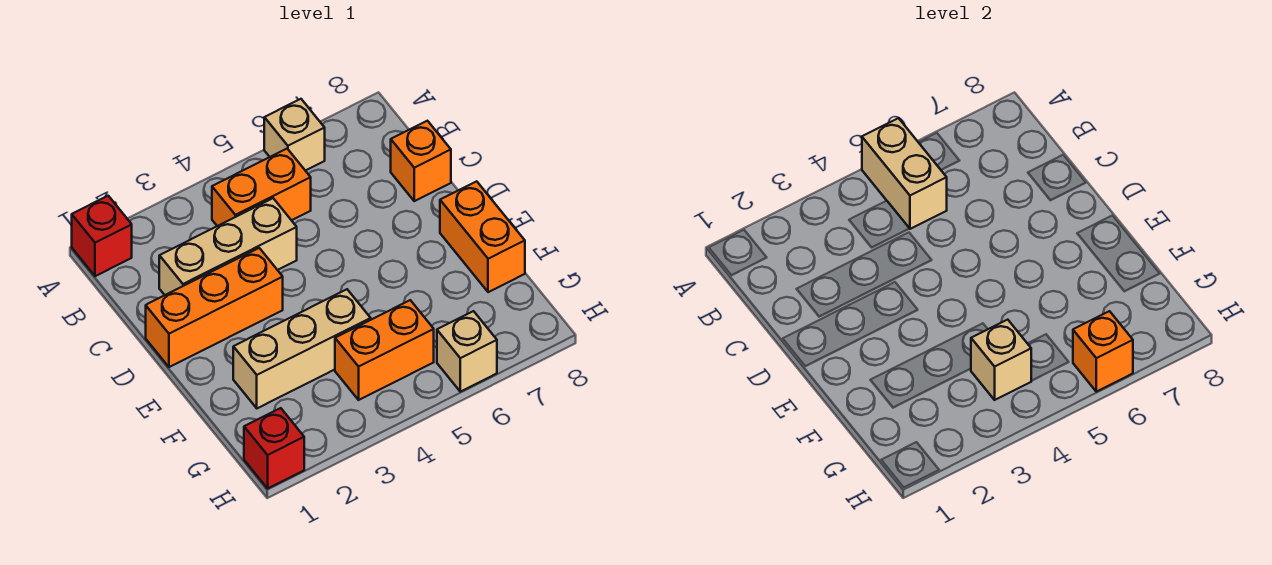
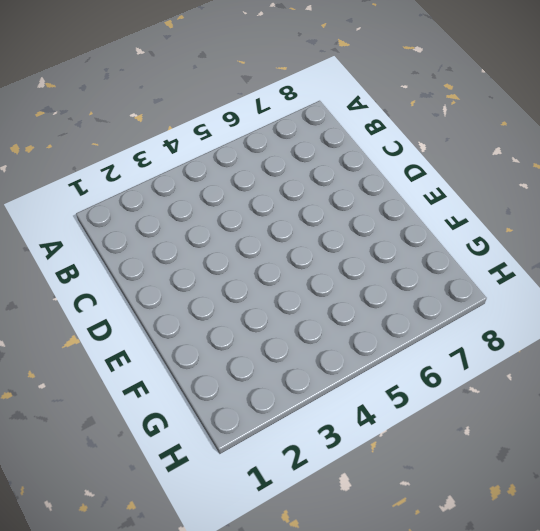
none -> red brick A1 level 1
none -> tan brick A6 level 1
none -> orange brick B4:B5 level 1

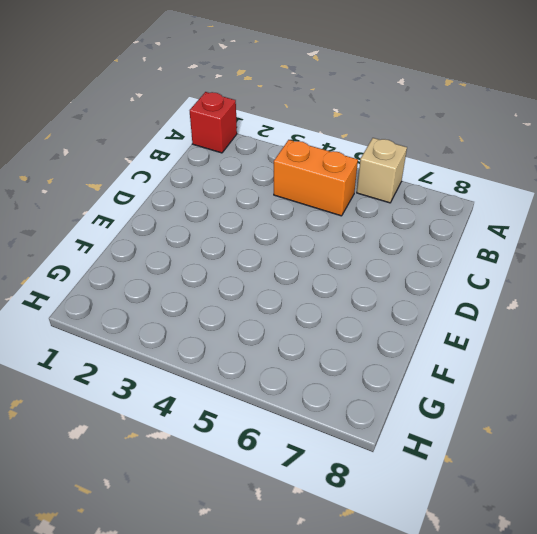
none -> tan brick C2:C4 level 1
none -> orange brick C8 level 1
none -> orange brick D1:D3 level 1

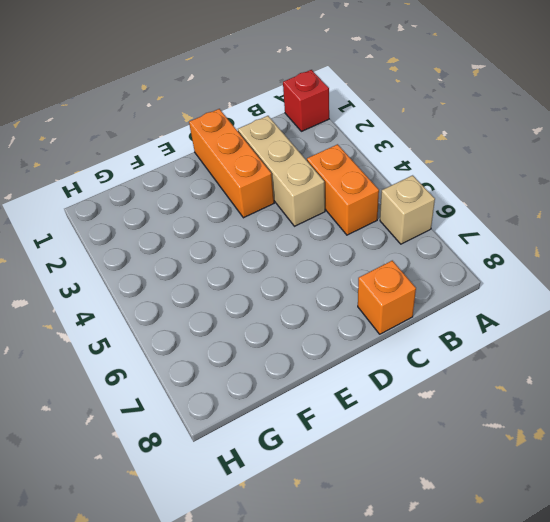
none -> orange brick E8:F8 level 1
none -> tan brick F2:F4 level 1
none -> orange brick G4:G5 level 1

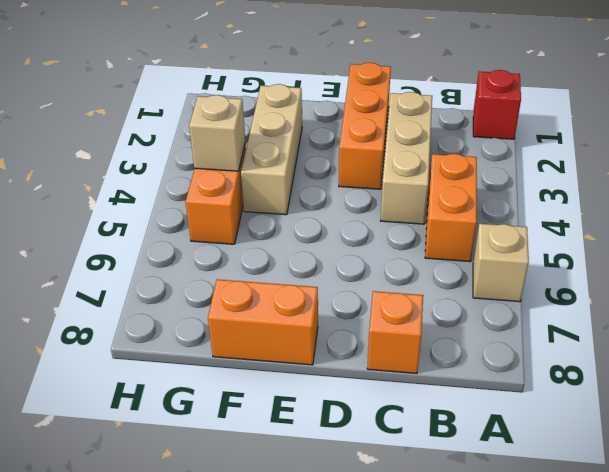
none -> red brick H1 level 1
none -> tan brick H6 level 1
none -> tan brick A5:B5 level 2

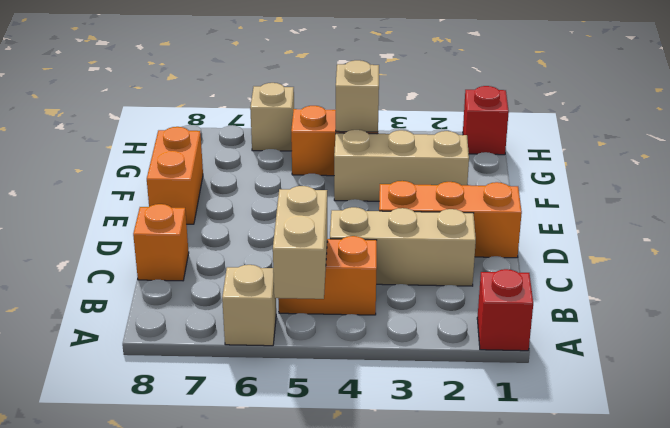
none -> orange brick H6 level 2

